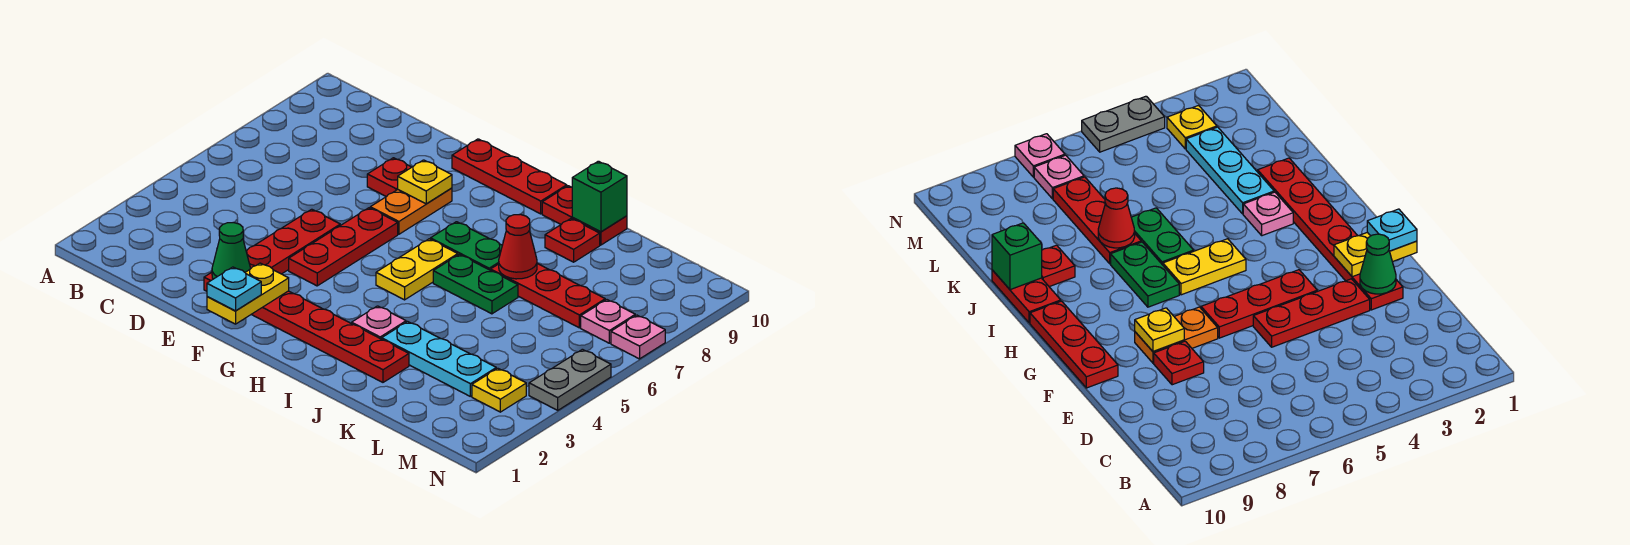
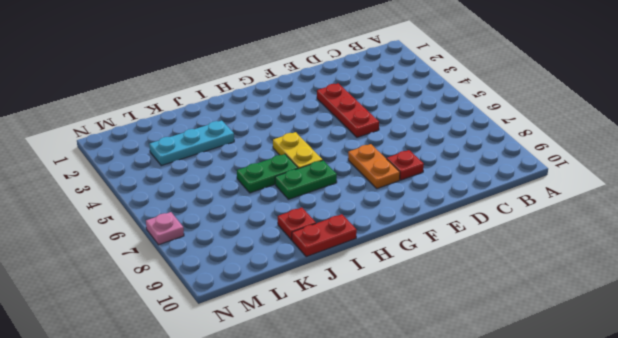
none -> red plate E2:J2 level 1
none -> red plate F4:F6 level 1
none -> red plate F10:H10 level 1

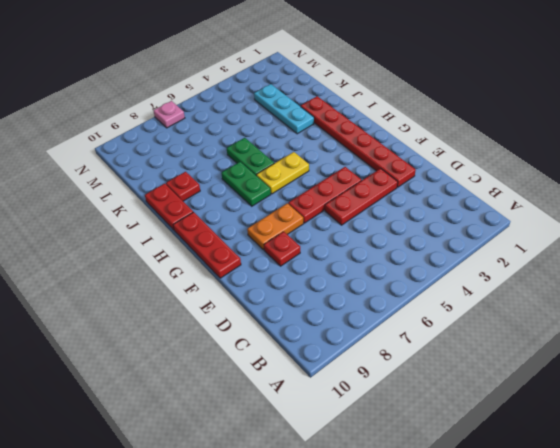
none -> pink plate I3 level 1
none -> red plate J7:L7 level 1
none -> yellow plate M3 level 1

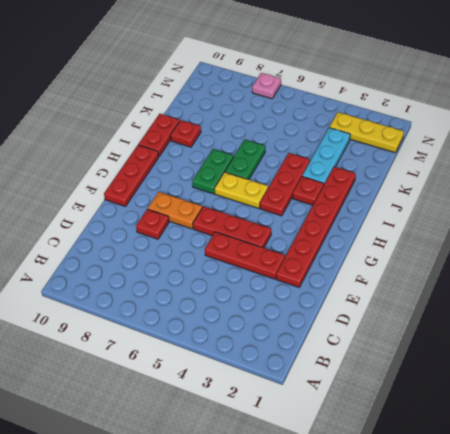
red plate H4:J4 level 1 -> red plate J7:L7 level 1
red plate I3 level 1 -> pink plate I3 level 1
yellow plate M1:M3 level 1 -> yellow plate M3 level 1
none -> pink plate M7 level 1
none -> grey plate N4:N5 level 1
none -> green cone E2 level 2

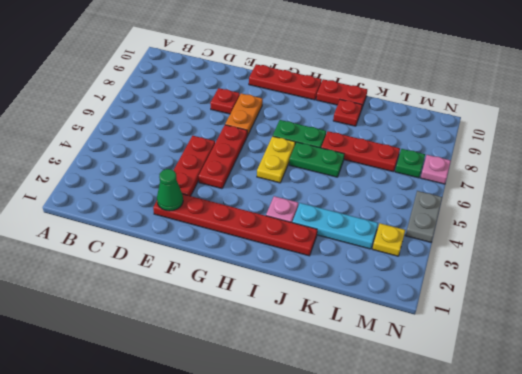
green plate M7 level 1 -> pink plate M7 level 1
none -> yellow plate F1:F2 level 2
none -> yellow plate F8 level 2
none -> red cone J7 level 2

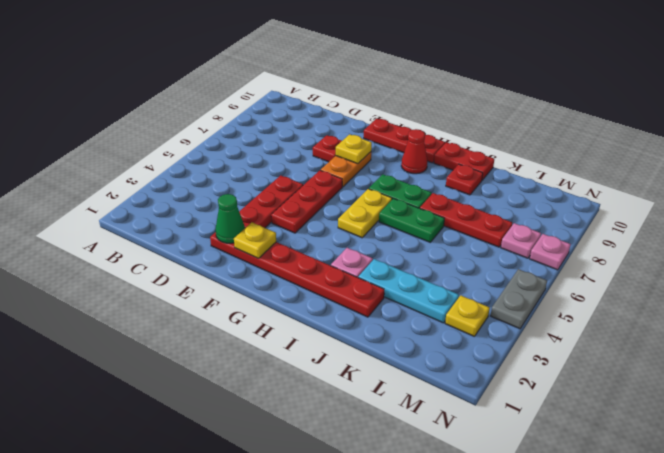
yellow plate F2 level 2 -> yellow plate F1:F2 level 2
red cone H9 level 1 -> red cone J7 level 2
none -> green brick J10 level 2
none -> cyan plate F1 level 3

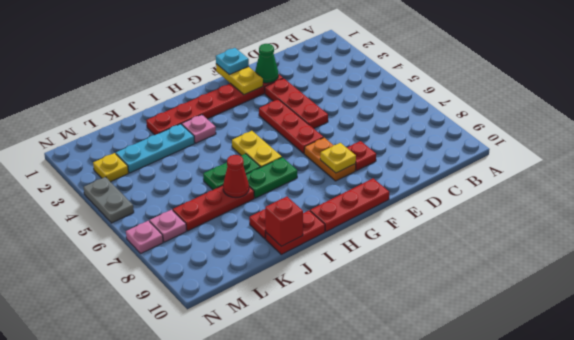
red brick J10 level 2 -> green brick J10 level 2

